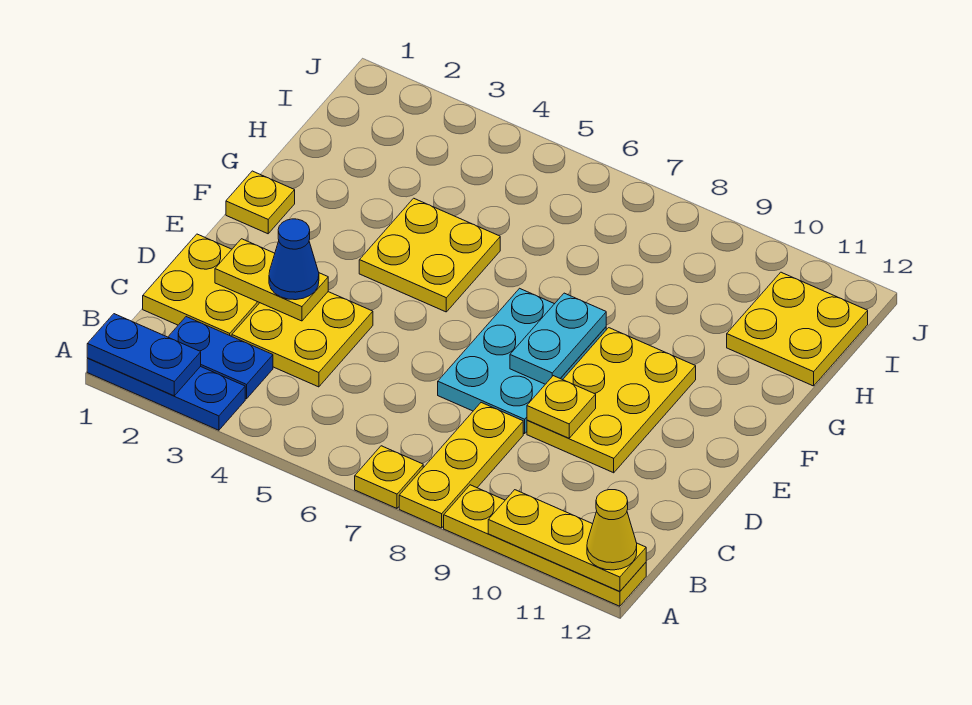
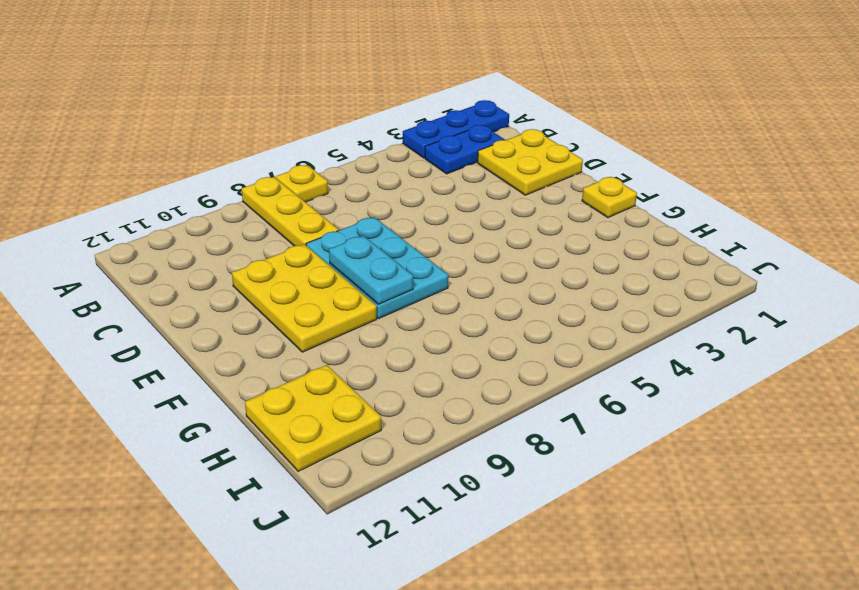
none -> yellow plate A9:A12 level 1
none -> yellow plate C3:D4 level 1
none -> yellow plate F4:G5 level 1

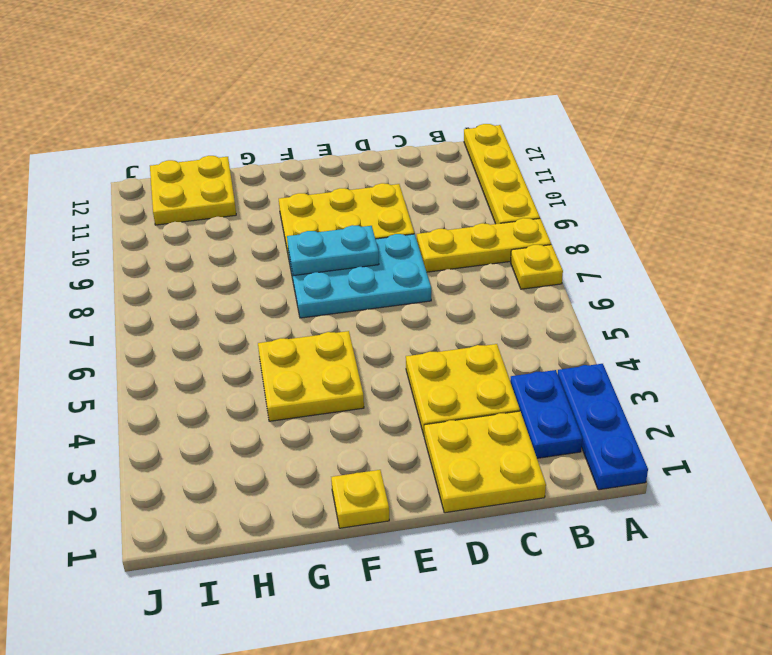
none -> blue plate A1:A2 level 2
none -> yellow plate A10:A12 level 2
none -> yellow plate D2:D3 level 2

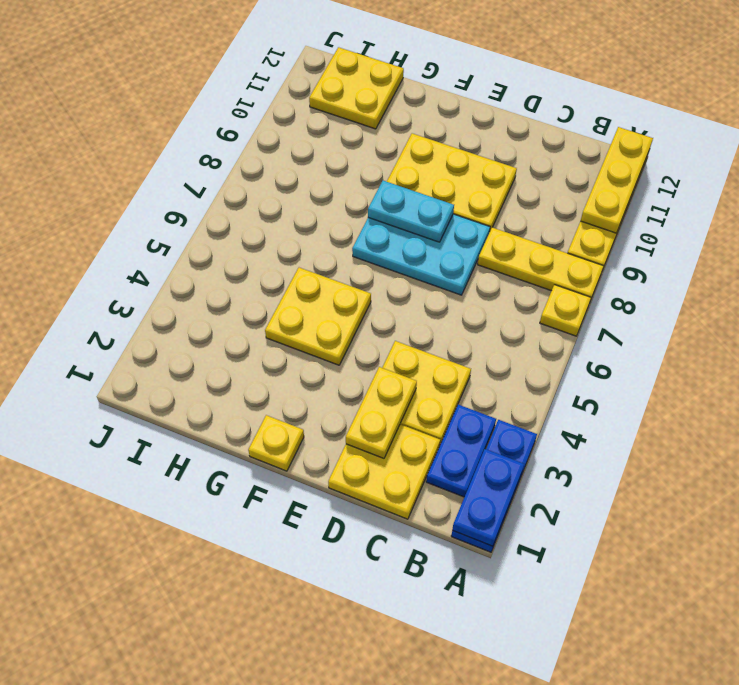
none -> yellow plate D9 level 2
none -> yellow cone A12 level 3
none -> blue cone D3 level 3

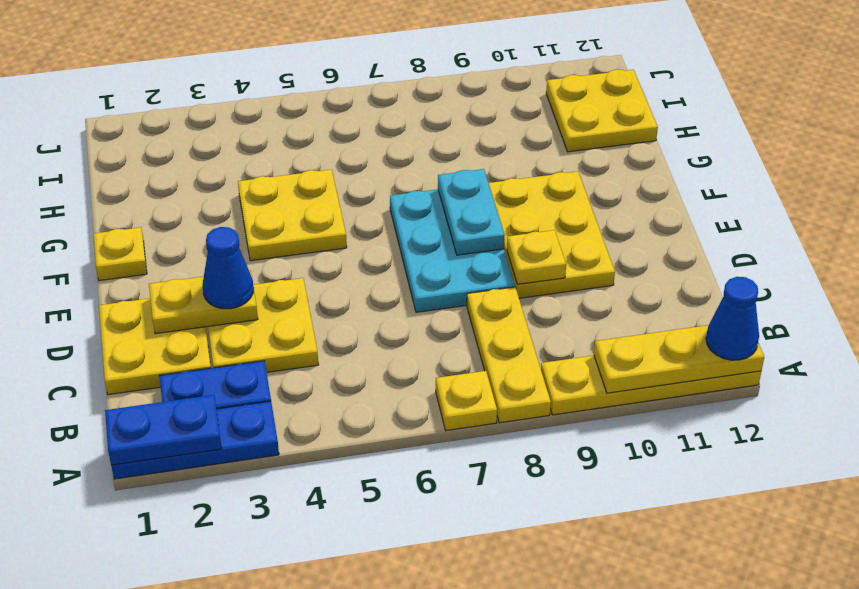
blue cone A12 level 3 -> yellow cone A12 level 3

